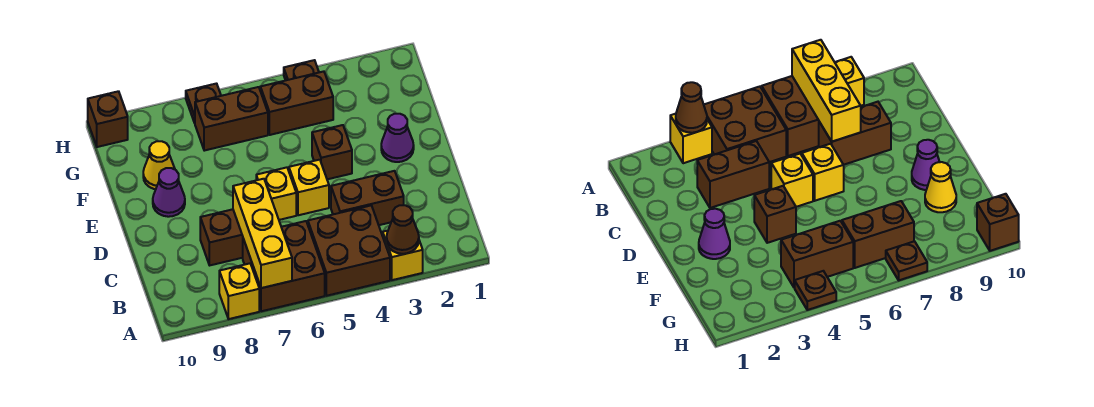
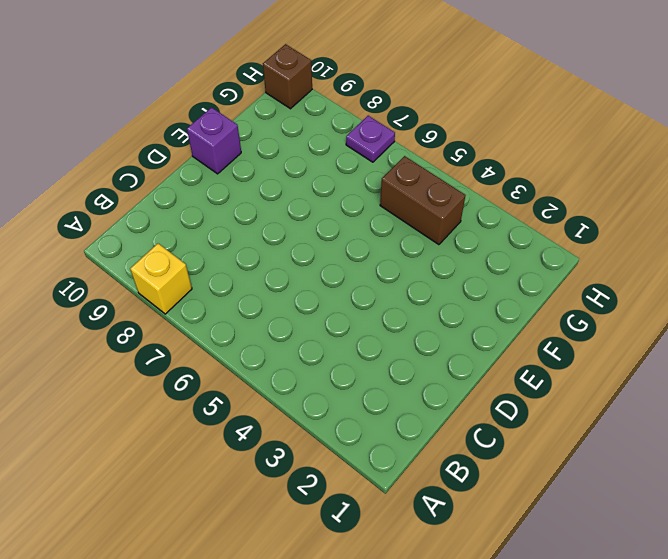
purple brick E10 level 1 -> none
purple plate H7 level 1 -> brown plate H7 level 1
none -> yellow brick A3 level 1
none -> brown brick A4:B5 level 1
none -> brown brick A6:B7 level 1

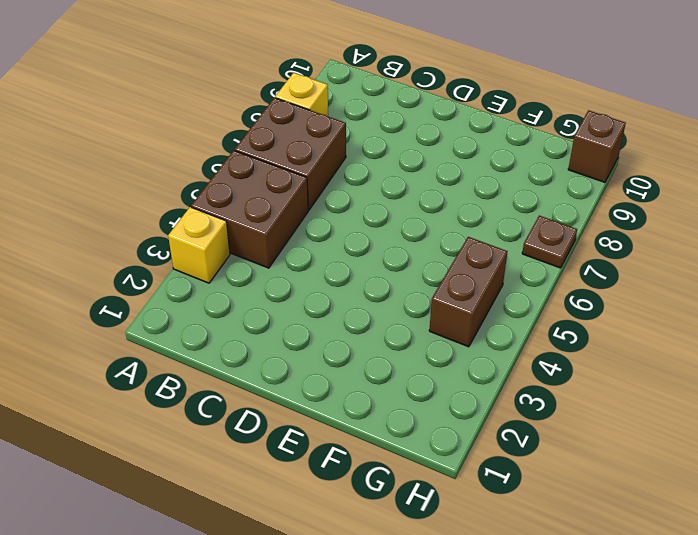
none -> brown brick C3:C4 level 1
none -> brown brick C7:C8 level 1
none -> yellow brick D5 level 1

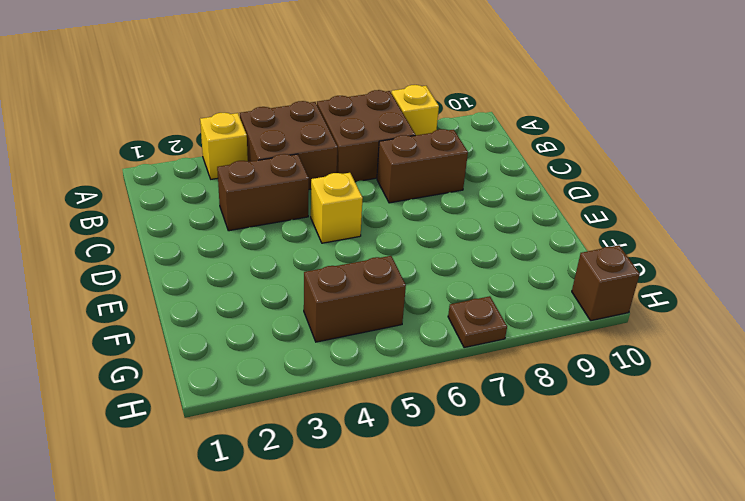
none -> yellow brick D6 level 1
none -> purple cone E2 level 1
none -> brown brick E4 level 1

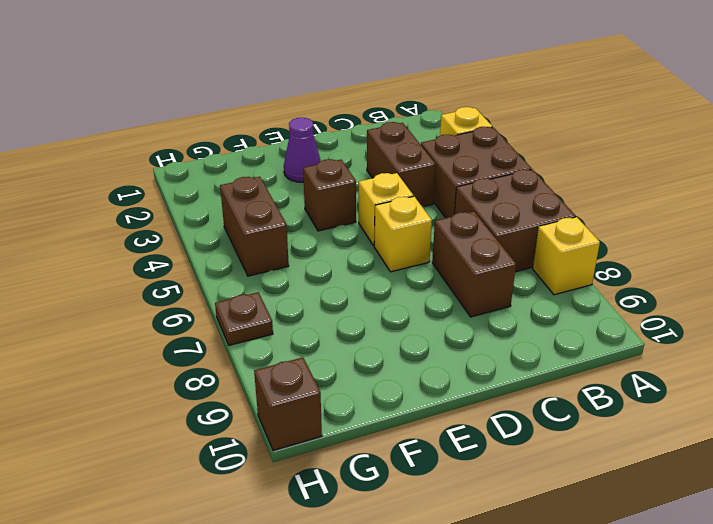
none -> purple cone E9 level 1
none -> yellow cone F9 level 1
none -> brown brick G6:G7 level 1

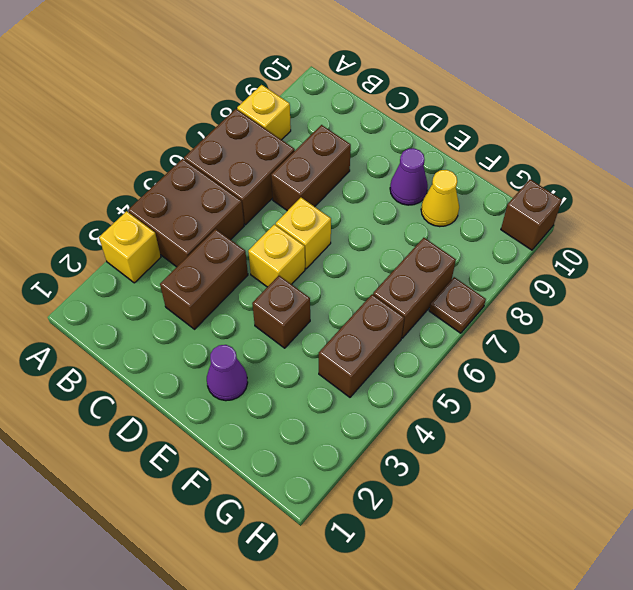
none -> brown plate H4 level 1
none -> brown cone A3 level 2
none -> yellow brick A7:C7 level 2

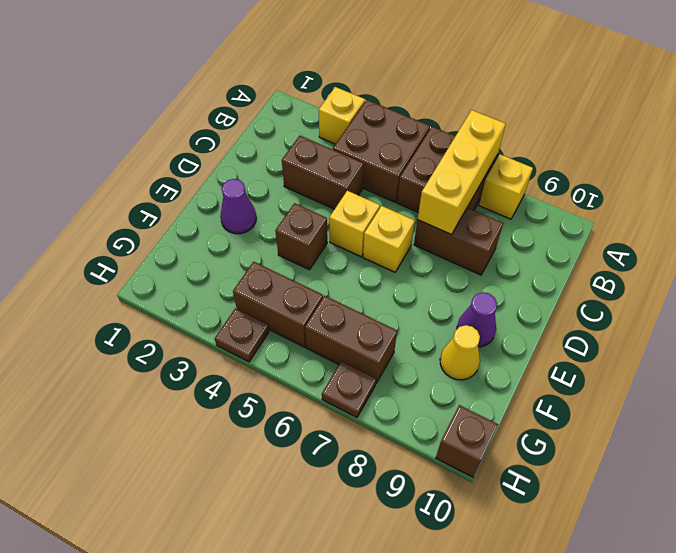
none -> brown cone A3 level 2

